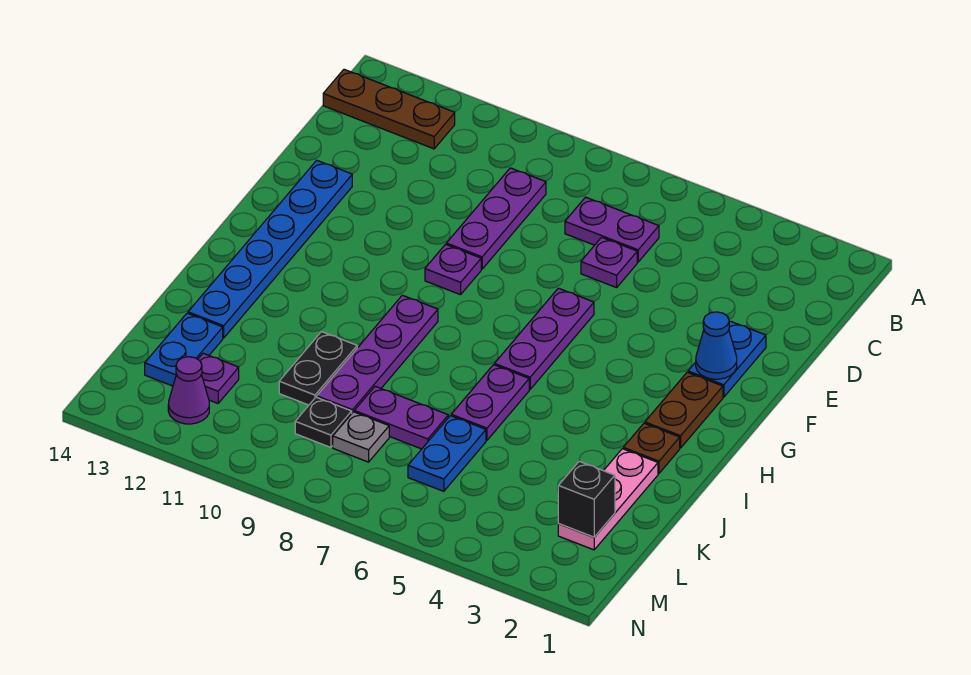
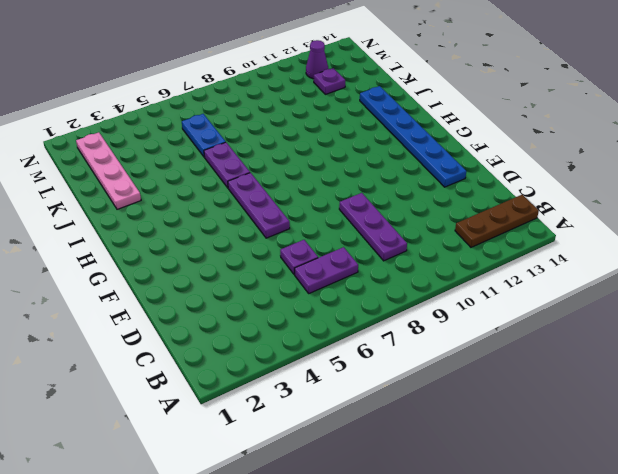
pink plate J2:M2 level 1 -> pink plate J2:L2 level 1
none -> blue plate E2:F2 level 1
none -> purple plate F9 level 1
none -> brown plate G2:H2 level 1

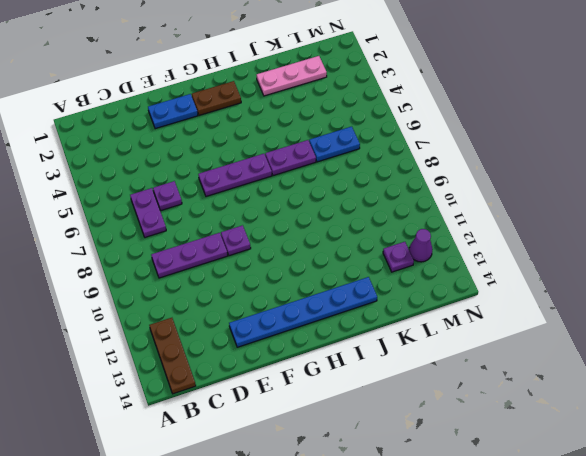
none -> purple plate H9:K9 level 1
none -> brown plate I2 level 1
none -> black plate J10:K10 level 1

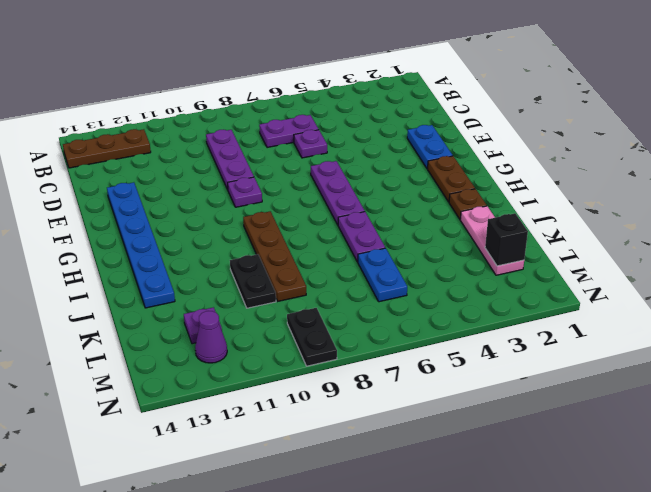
brown plate H9:K9 level 1 -> purple plate H9:K9 level 1
black plate M9:N9 level 1 -> none
none -> purple plate K7:K8 level 1
none -> blue plate K13:L13 level 1
none -> grey plate L8 level 1

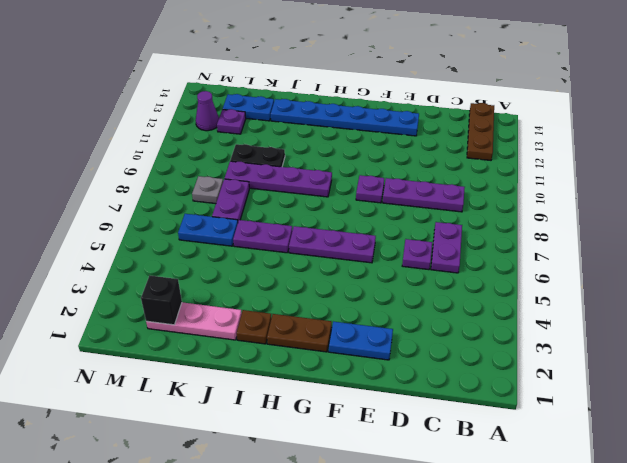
none -> black plate L9 level 1
none -> blue cone F2 level 2

